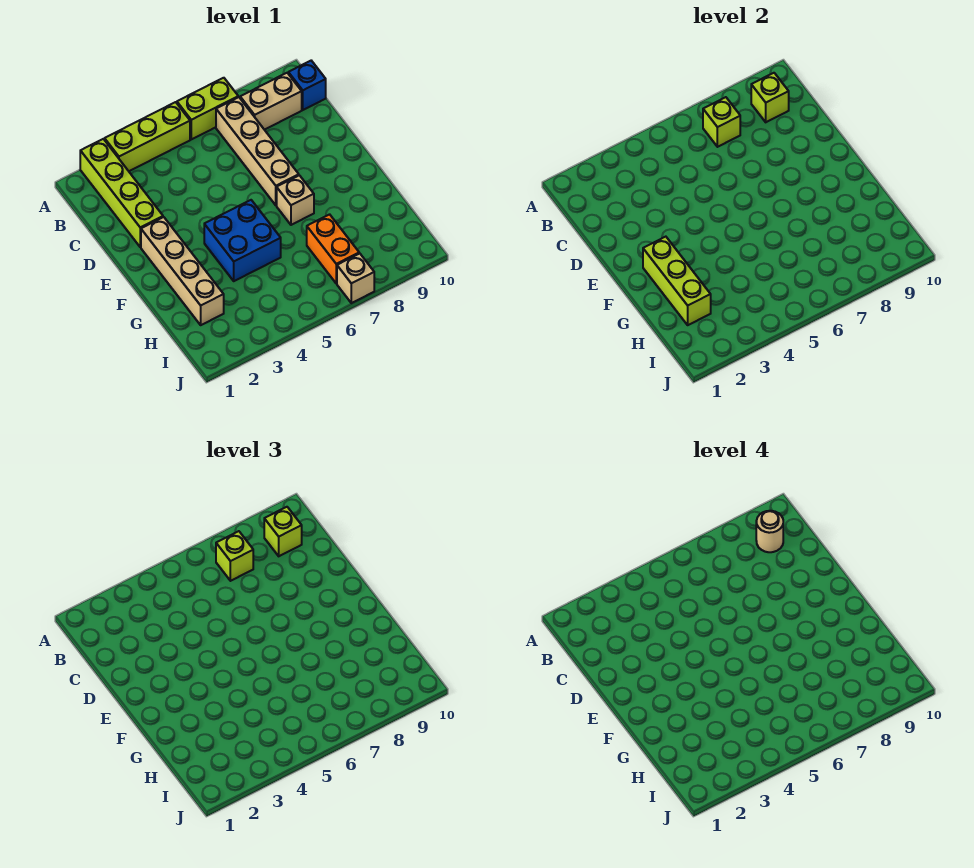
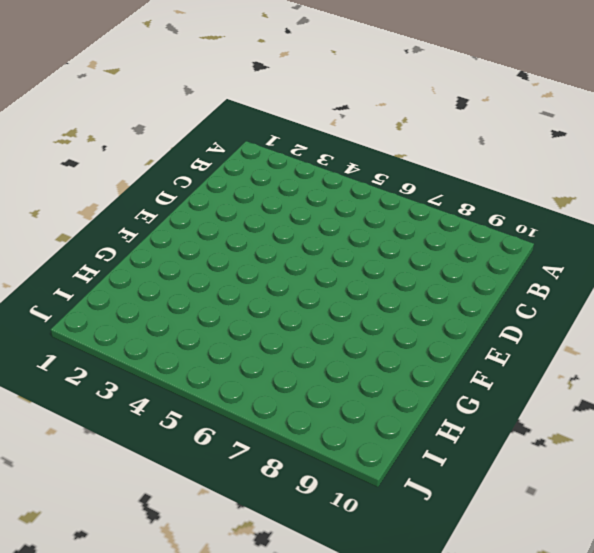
none -> lime brick A2:D2 level 1
none -> lime brick A3:A5 level 1
none -> lime brick A6:A7 level 1

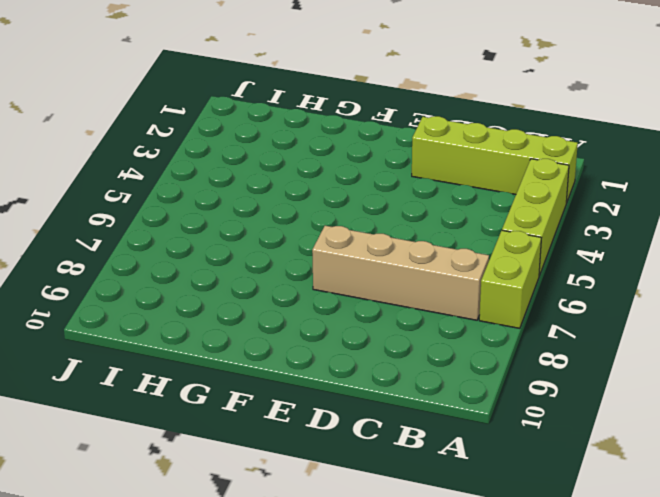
none -> tan brick B8:B9 level 1
none -> blue brick B10 level 1
none -> tan brick E2:H2 level 1

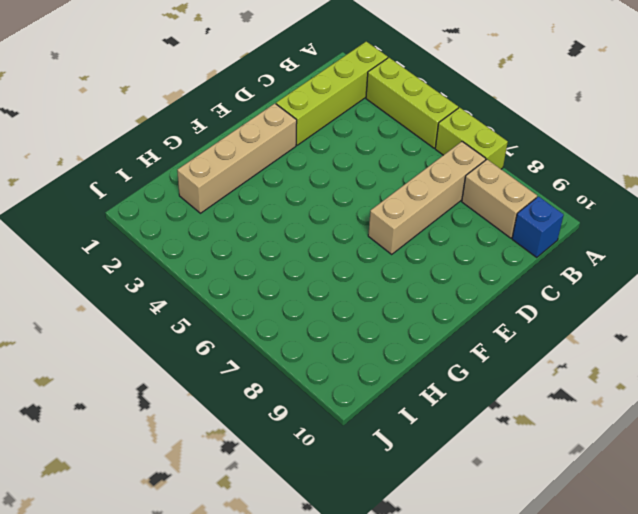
none -> blue brick F4:G5 level 1
none -> tan brick F7 level 1
none -> orange brick H7:I7 level 1

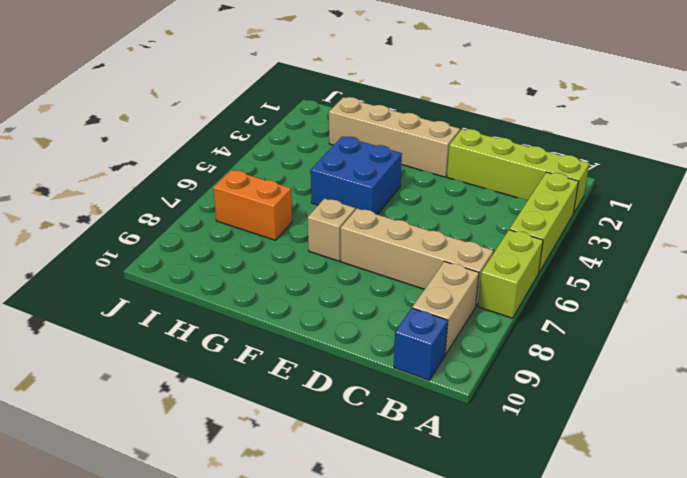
none -> tan brick J7 level 1
none -> lime brick B7 level 2
none -> lime brick B9 level 2

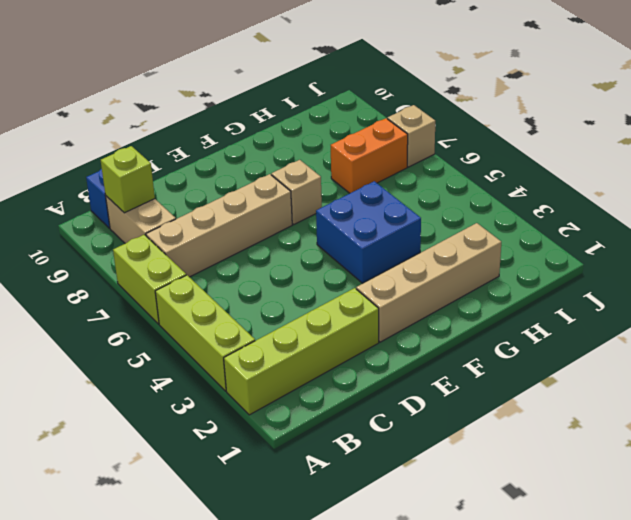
none -> lime brick B7 level 2
none -> lime brick F2:H2 level 2
none -> lime brick B7 level 3

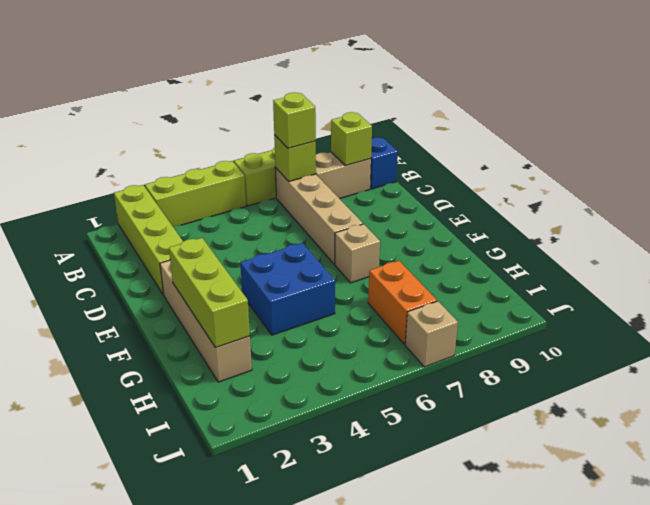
none -> lime brick B9 level 3
none -> tan round brick B9 level 4

